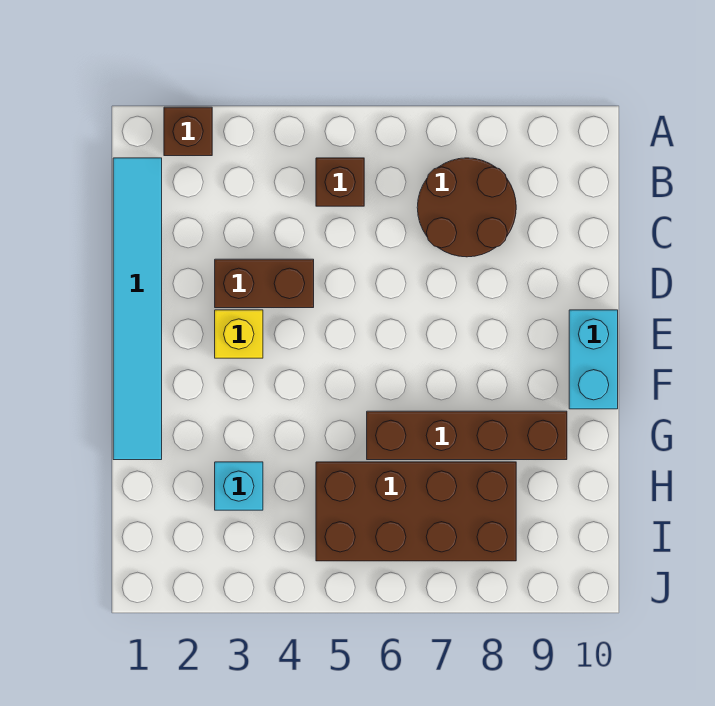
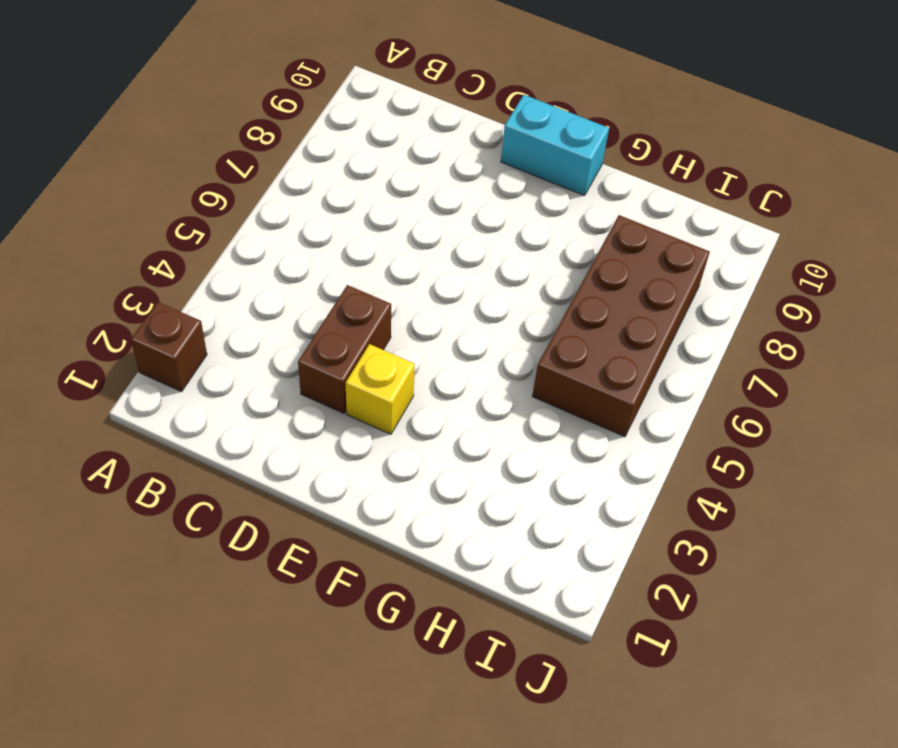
none -> cyan tile B1:G1 level 1
none -> brown brick B5 level 1

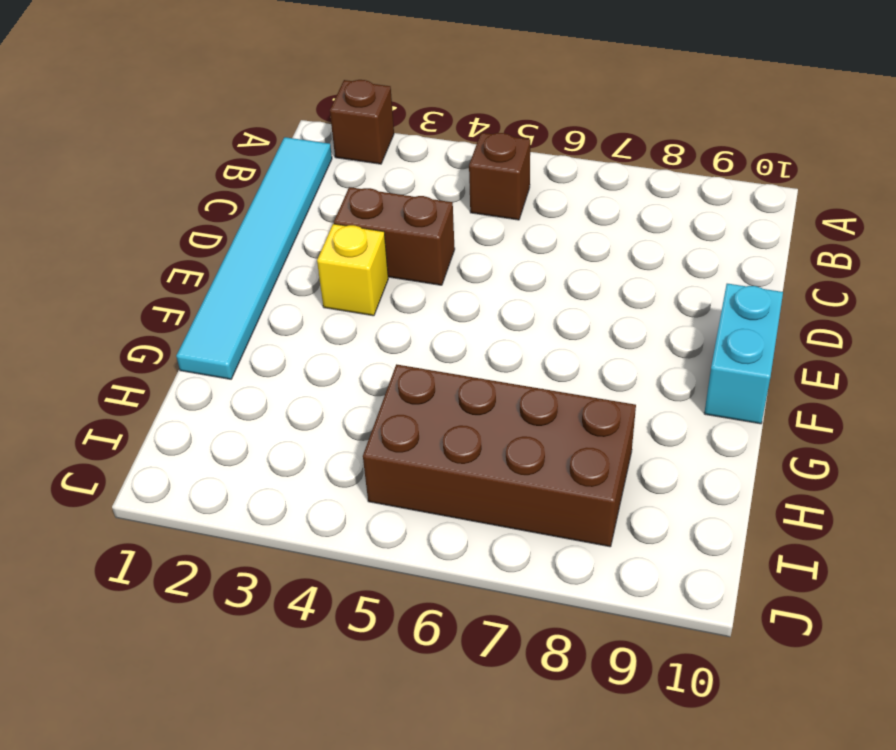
none -> brown round brick B7:C8 level 1
none -> brown brick G6:G9 level 1

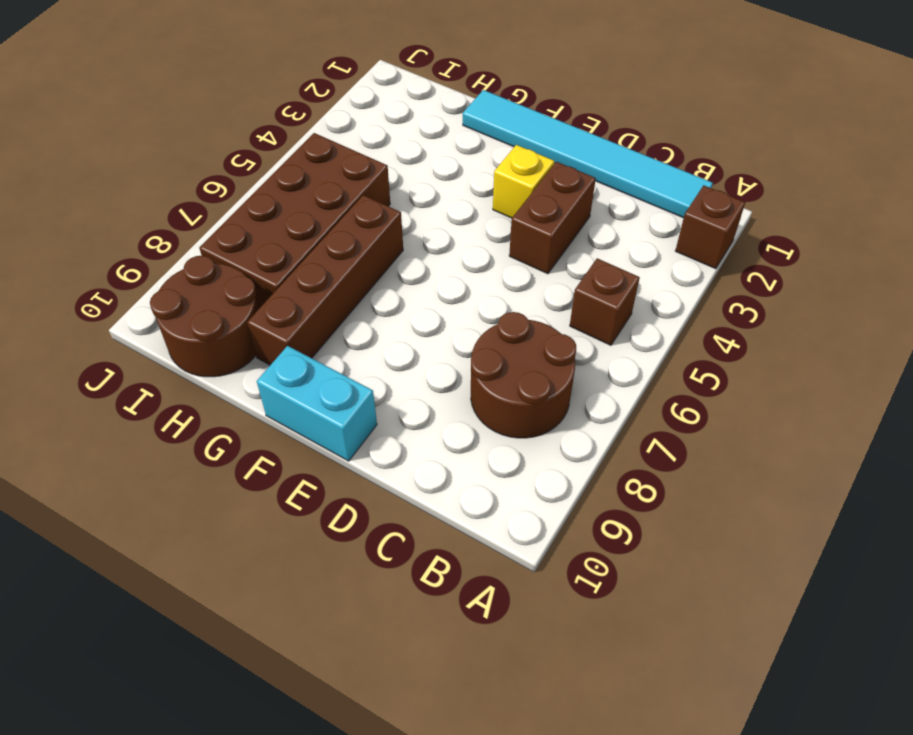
brown round brick H9:I10 level 1 -> none
none -> cyan brick H3 level 1

